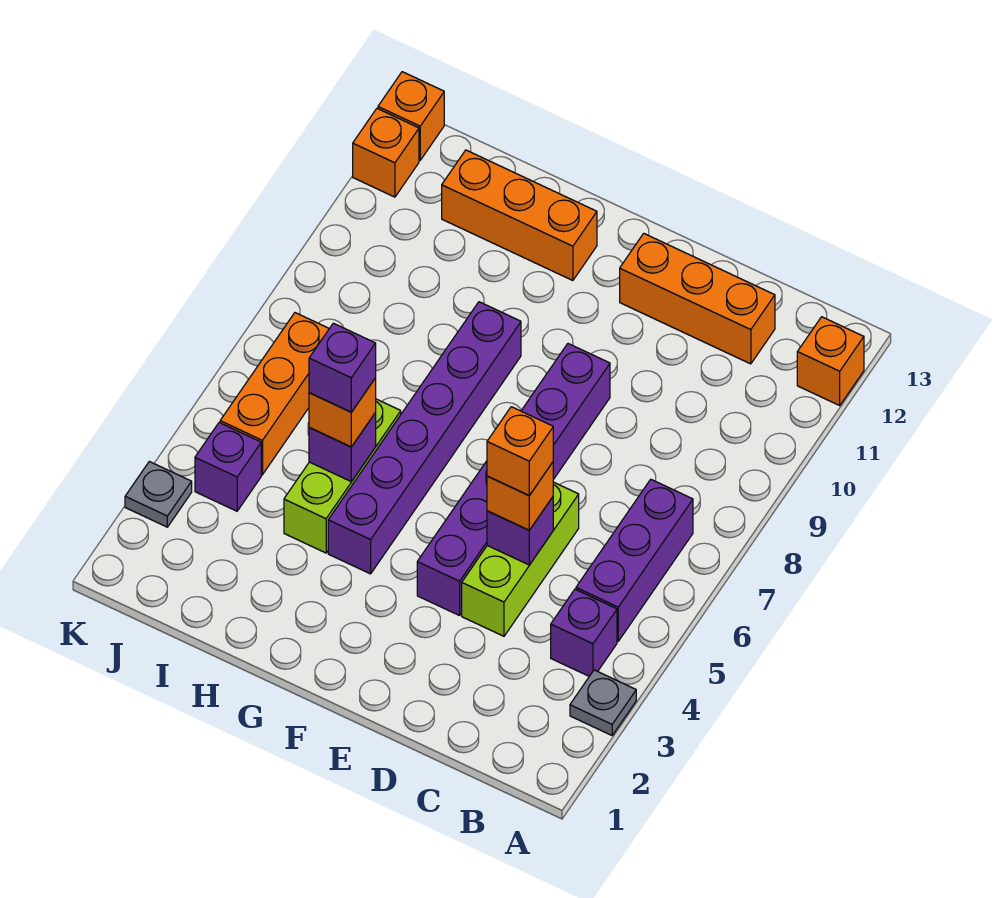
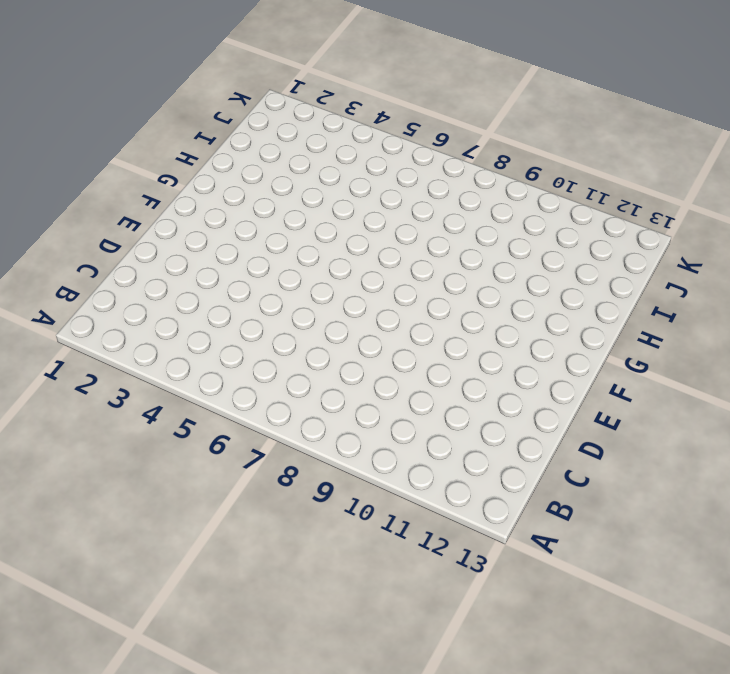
none -> grey plate A3 level 1
none -> orange brick A12 level 1
none -> purple brick B4 level 1

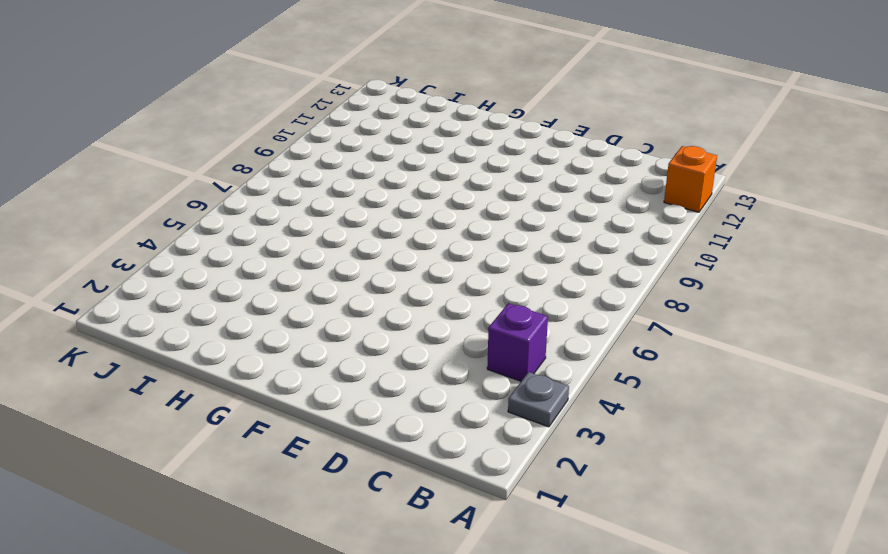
none -> purple brick B5:B7 level 1
none -> orange brick C12:E12 level 1
none -> lime brick D4:D6 level 1

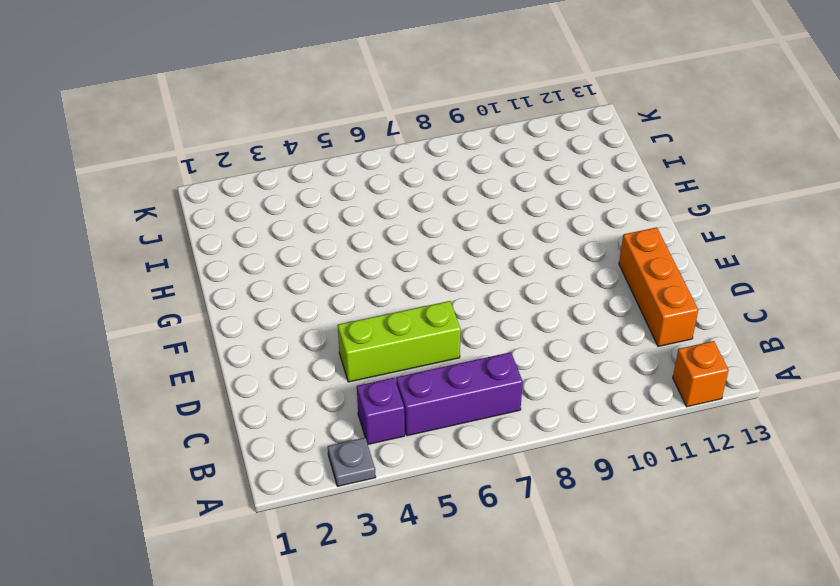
none -> purple brick E4:E9 level 1
none -> purple brick G4:G9 level 1
none -> orange brick G12:I12 level 1

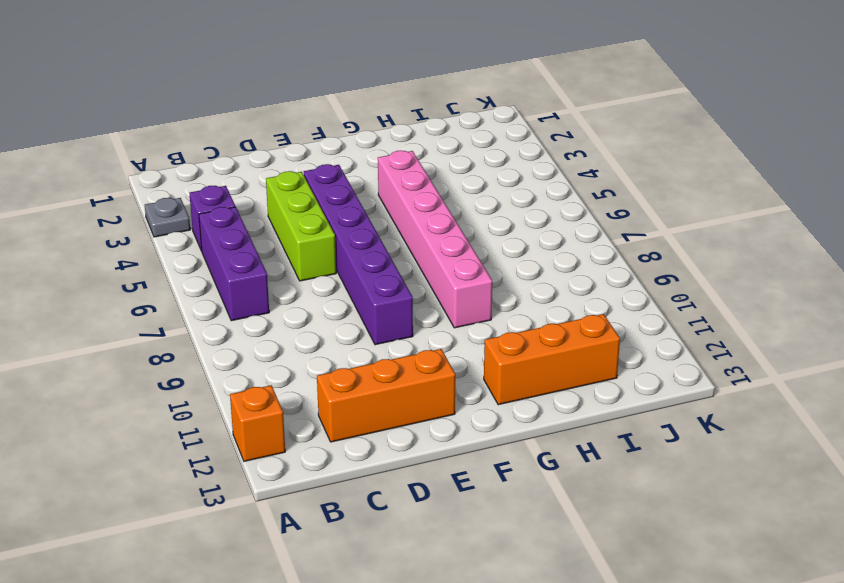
pink brick G4:G9 level 1 -> purple brick G4:G9 level 1
none -> lime brick H4:H6 level 1
none -> purple brick J4 level 1
none -> orange brick J5:J7 level 1

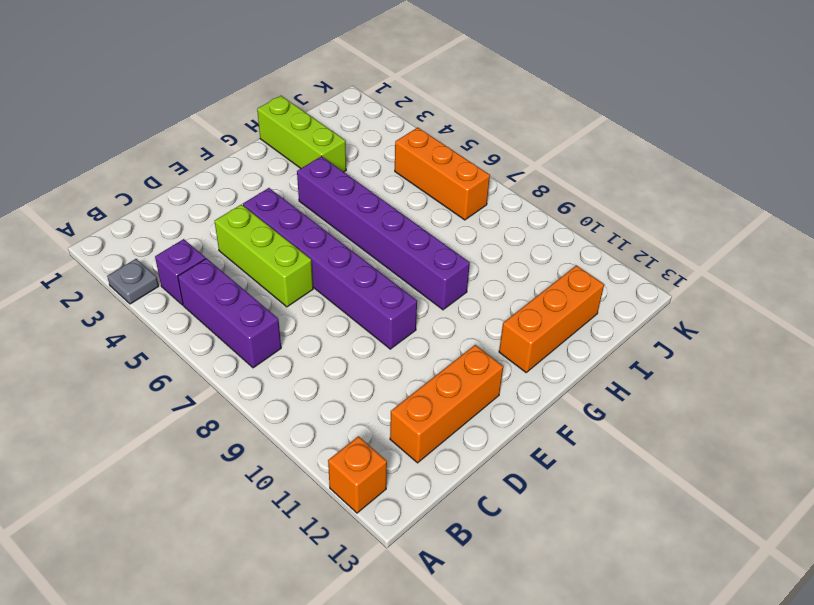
lime brick H1:H3 level 1 -> lime brick H4:H6 level 1
none -> purple brick J4 level 1
none -> grey plate K3 level 1
none -> orange brick K12 level 1

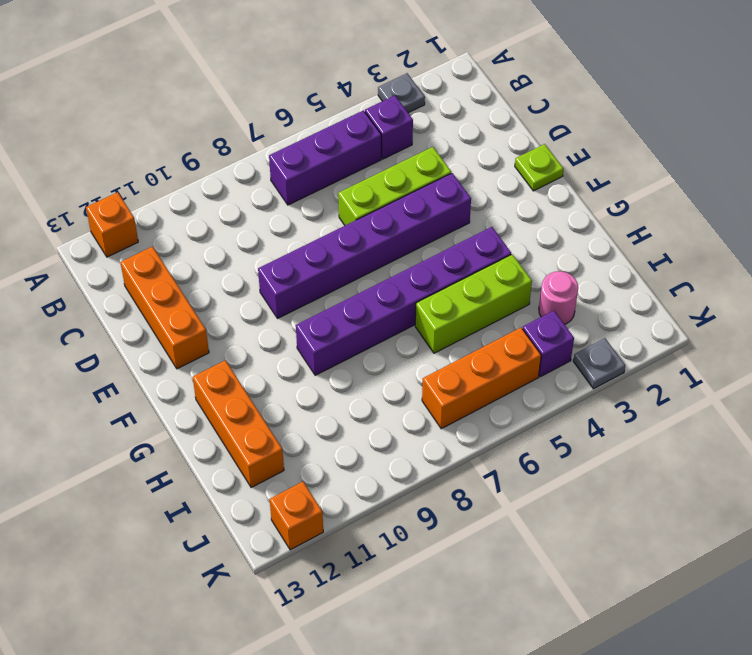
lime plate E1 level 1 -> none
pink round brick I3 level 1 -> none
none -> orange brick K13 level 1
none -> purple brick D5 level 2
none -> purple brick H5 level 2

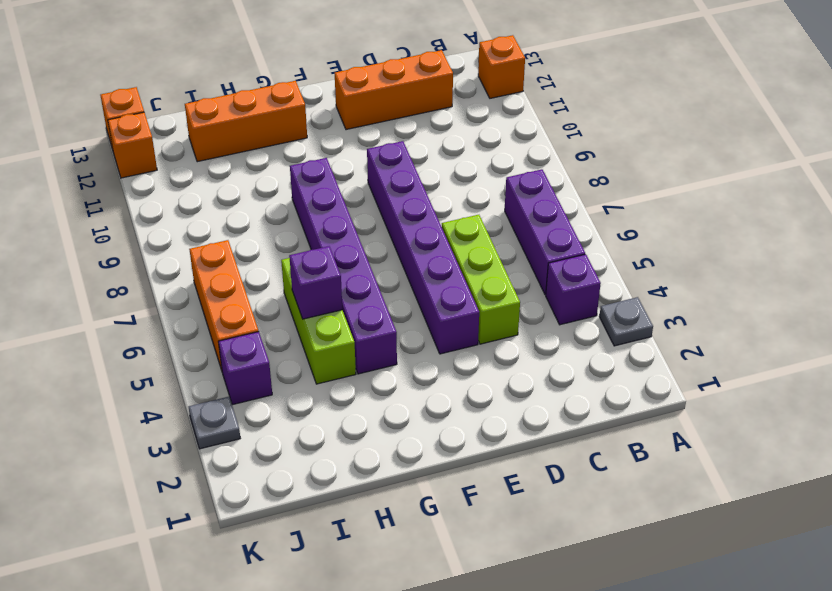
none -> purple brick D5 level 2
none -> orange brick D5 level 3
none -> orange brick H5 level 3

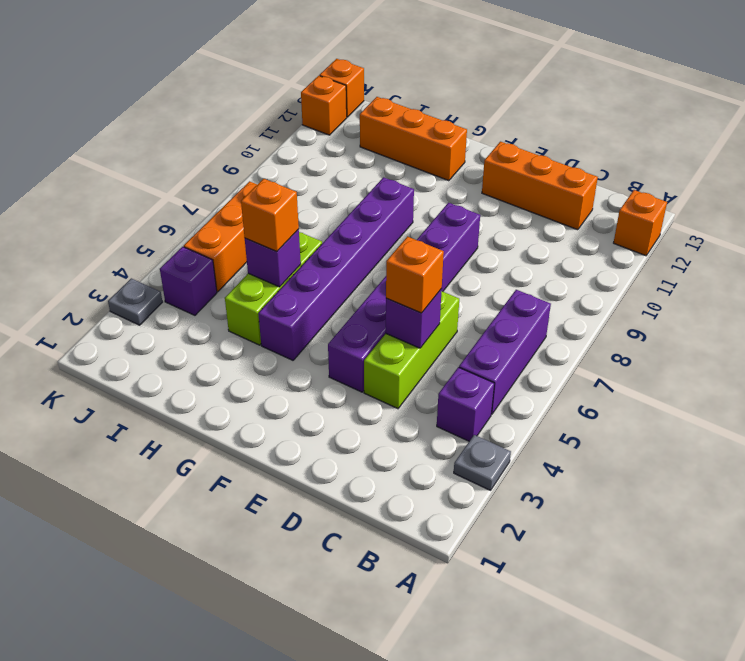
none -> orange brick D5 level 4
none -> purple brick H5 level 4

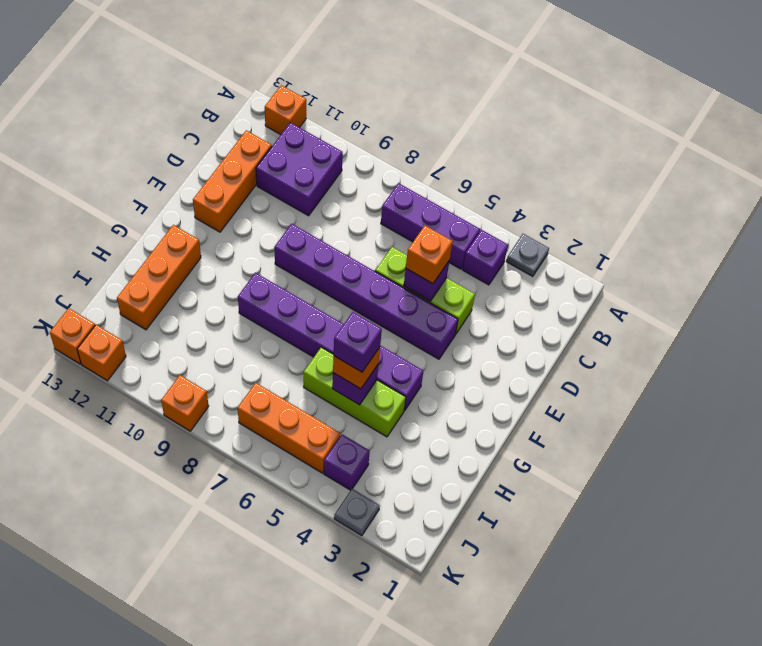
purple brick B10:C11 level 1 -> none
orange brick K9 level 1 -> orange brick D5 level 4

